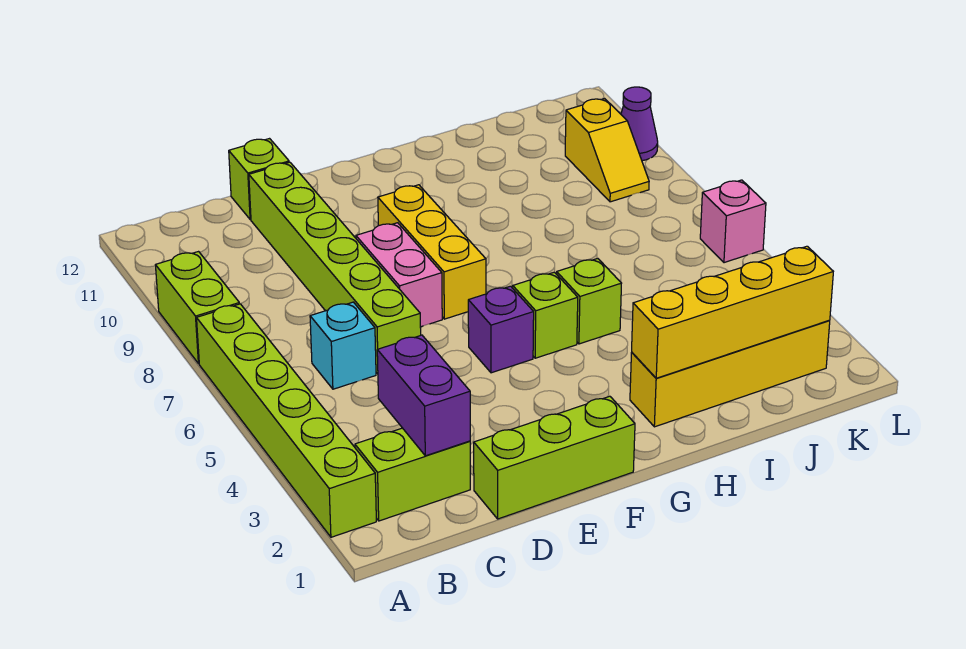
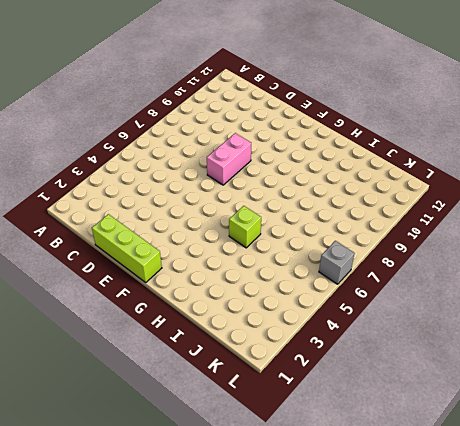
grey brick L6 level 1 -> pink brick L6 level 1
none -> lime brick A2:A7 level 1
none -> lime brick A8:A9 level 1
none -> lime brick B2:C2 level 1

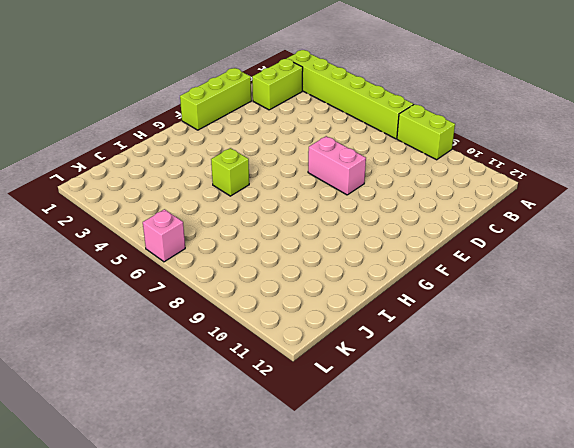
none -> cyan brick C6 level 1
none -> lime brick D6:D11 level 1
none -> lime brick D12 level 1

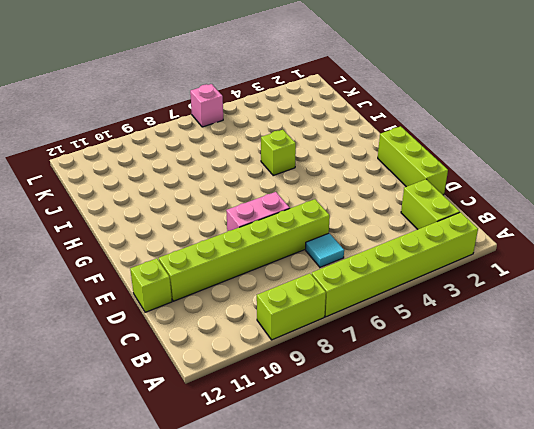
cyan tile C6 level 1 -> cyan brick C6 level 1
none -> purple brick F5 level 1
none -> yellow brick F7:F9 level 1
none -> lime brick G5 level 1

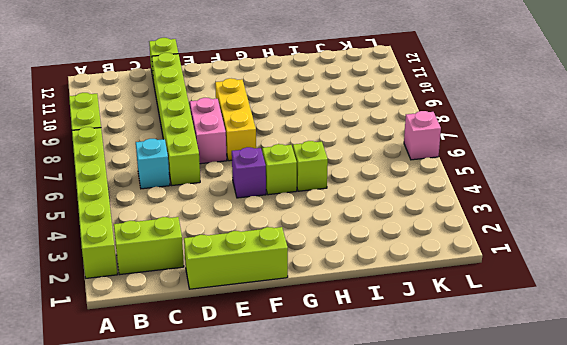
none -> yellow brick H2:K2 level 1
none -> yellow slope K9:K10 level 1 top 10
none -> purple cone L10 level 1

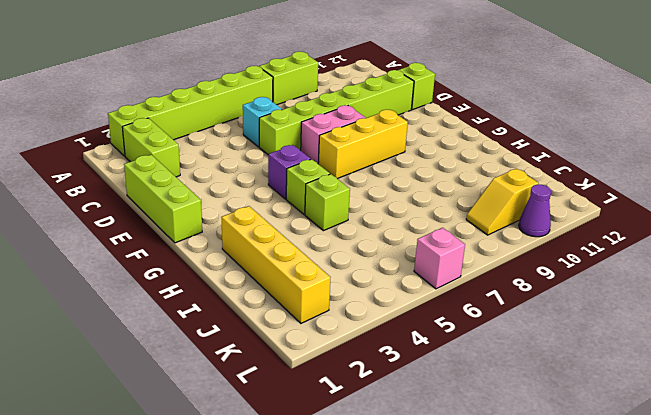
none -> purple brick C2:C3 level 2
none -> yellow brick H2:K2 level 2

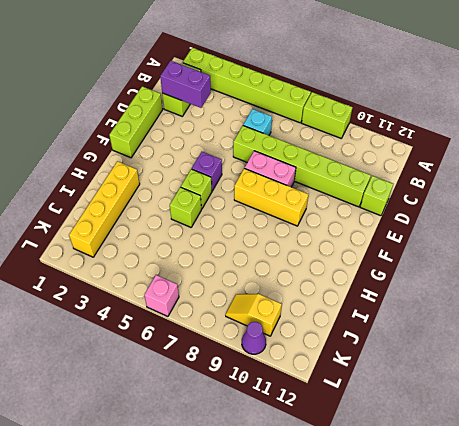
none -> yellow brick H2:K2 level 2

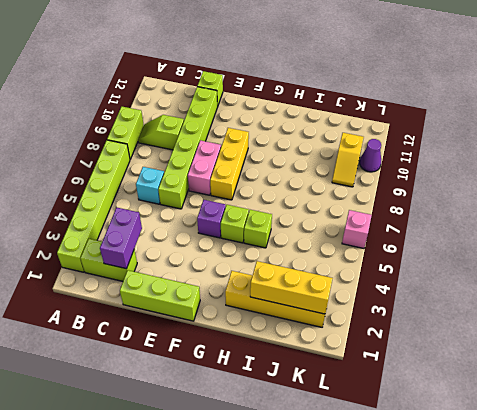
lime slope B9:C9 level 1 top C -> none
yellow brick I2:K2 level 2 -> yellow brick H2:K2 level 2

